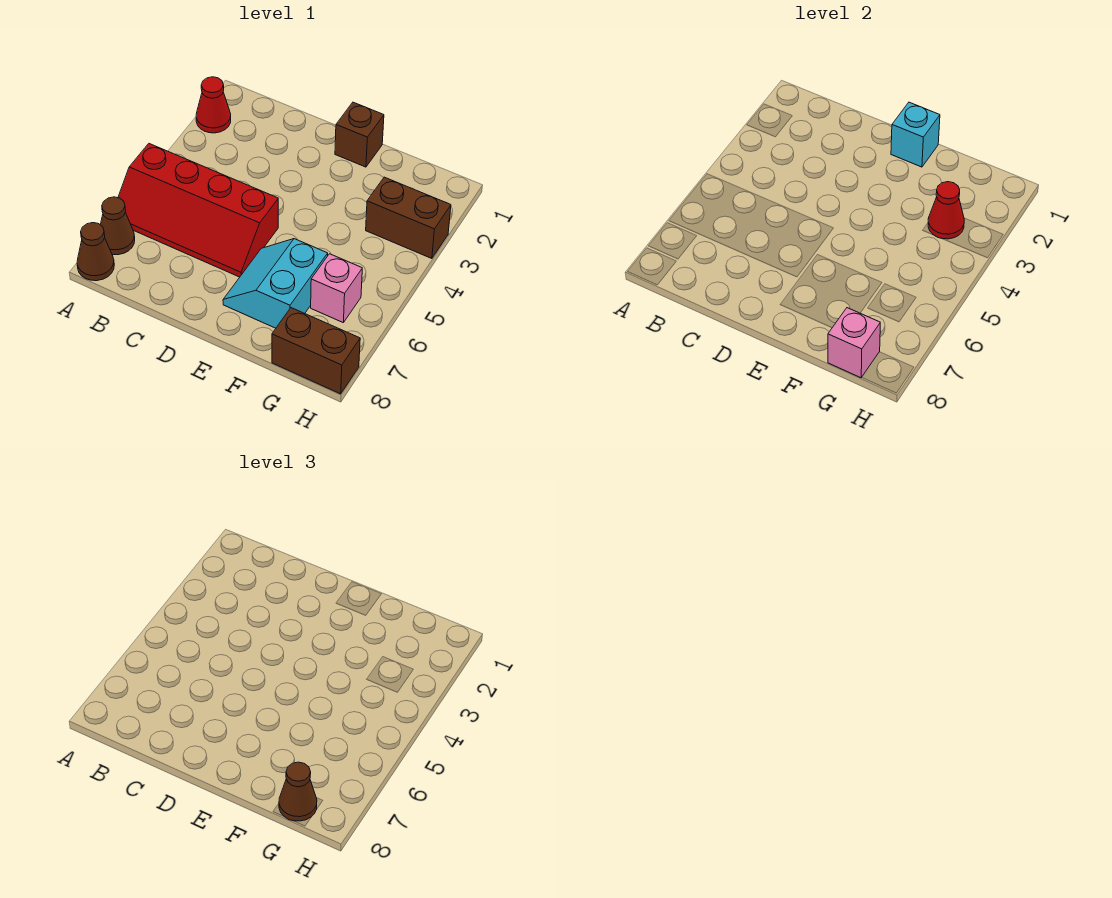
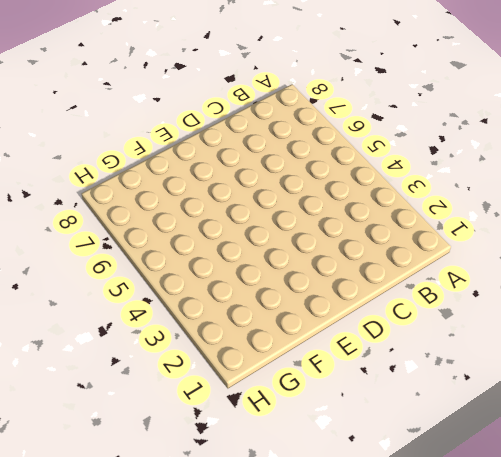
none -> red cone A2 level 1
none -> red slope A5:D6 level 1 top 5
none -> brown cone A7 level 1

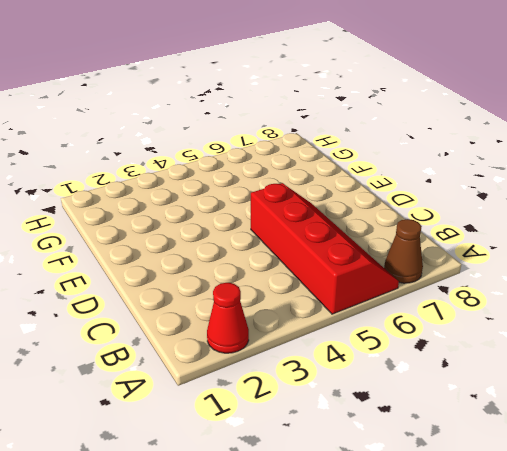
none -> brown cone A8 level 1
none -> brown brick E1 level 1
none -> cyan slope E6:F7 level 1 top F

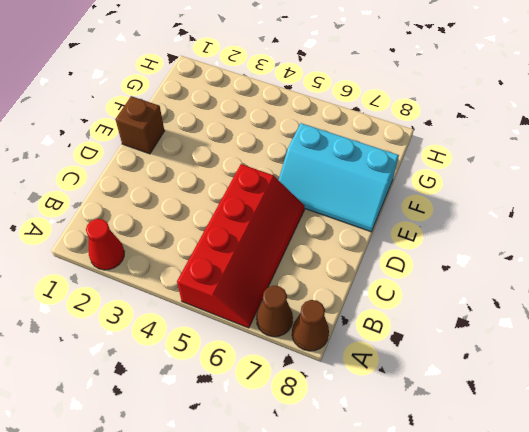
cyan slope E6:F8 level 1 top F -> cyan slope E6:F7 level 1 top F
none -> brown brick G3:H3 level 1
none -> pink brick G6 level 1
none -> brown brick G8:H8 level 1

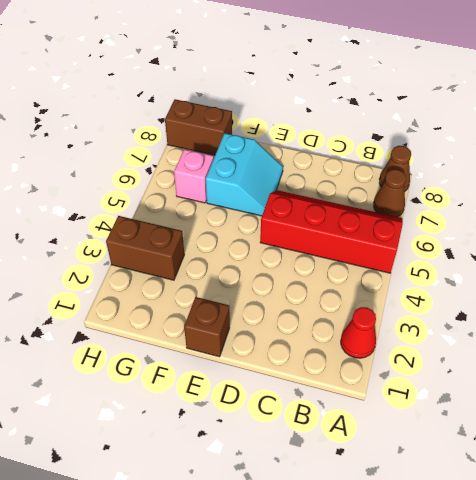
none -> cyan brick E1 level 2
none -> red cone G3 level 2
none -> pink brick G8 level 2

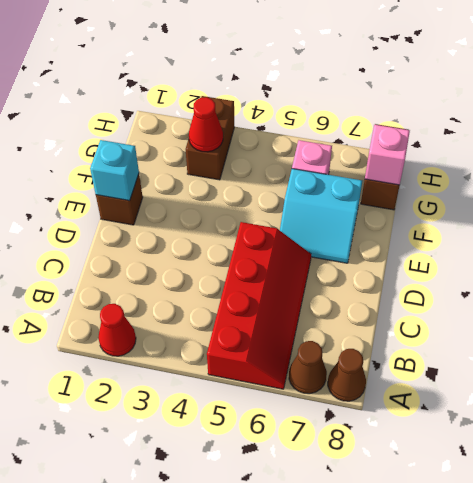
none -> brown cone G8 level 3

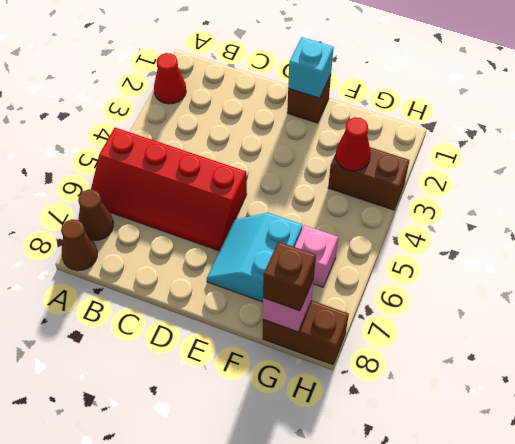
brown brick G8 level 3 -> brown cone G8 level 3

